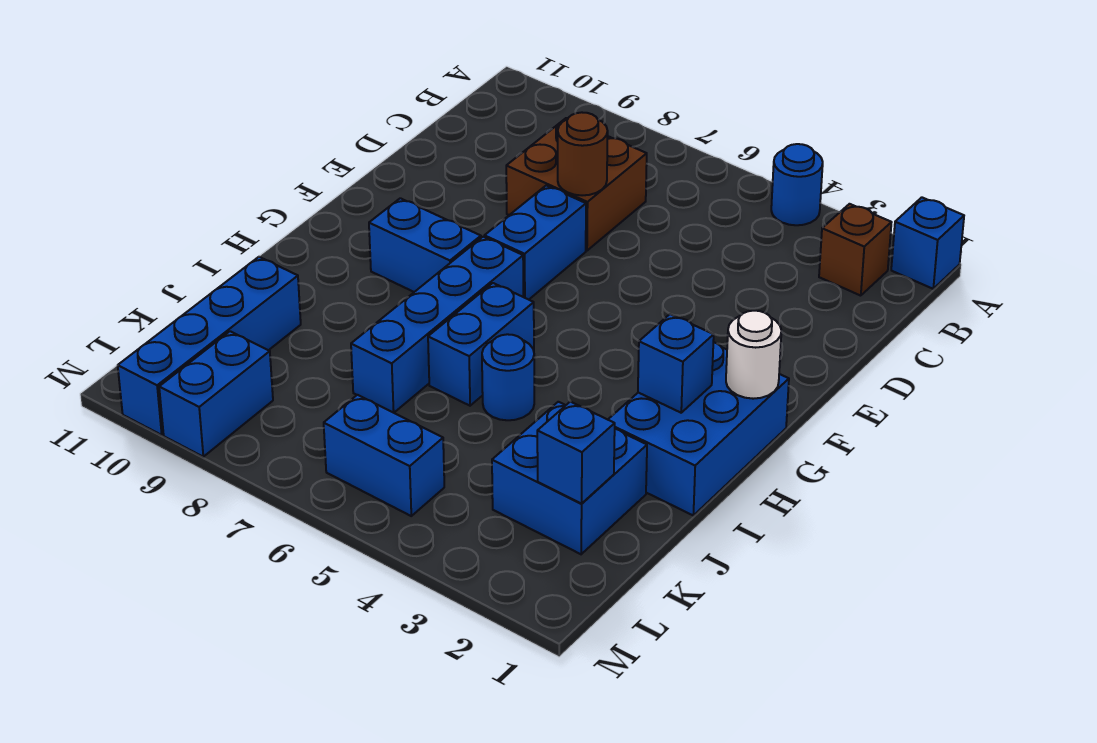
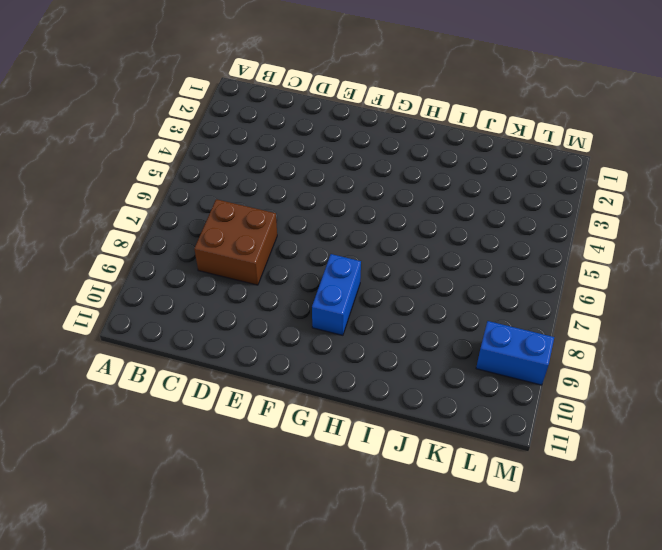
none -> blue brick A1 level 1
none -> blue round brick A4 level 1
none -> brown brick B2 level 1

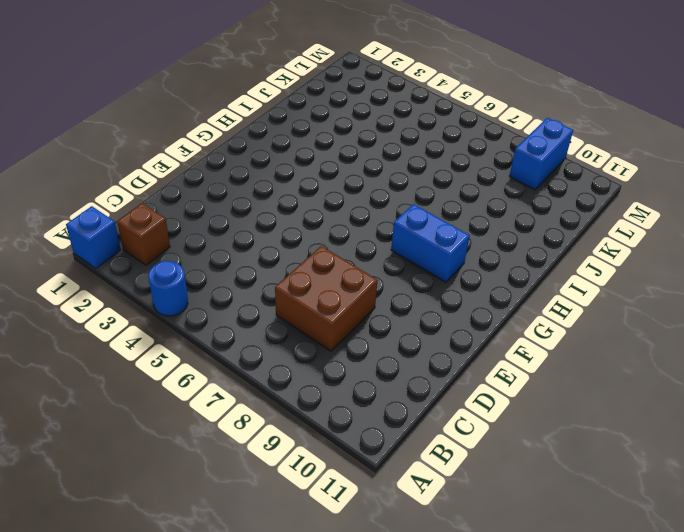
none -> blue brick E7:F7 level 1
none -> blue brick G1:I2 level 1
none -> blue brick G7:J7 level 1

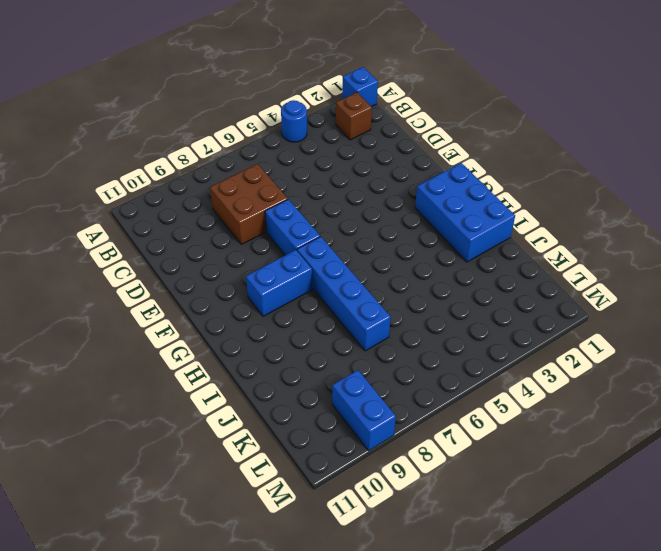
none -> blue brick H6:I6 level 1
none -> blue round brick I5 level 1
none -> blue brick J2:K3 level 1

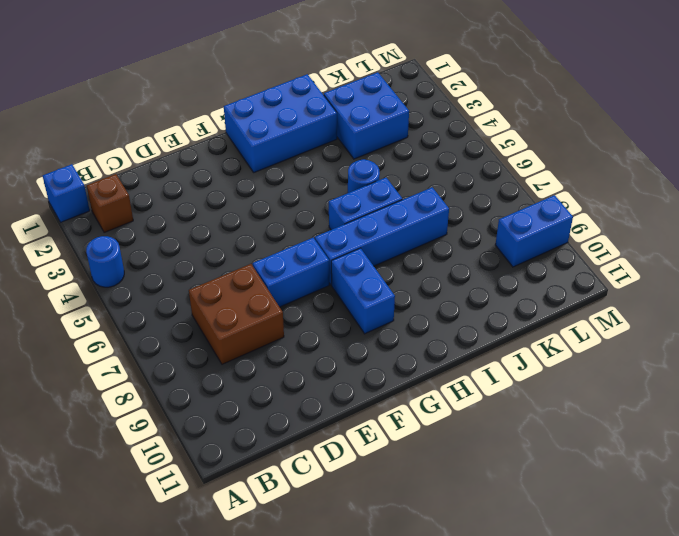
none -> blue brick J10:M10 level 1
none -> blue brick L5:L6 level 1
none -> brown round brick D7 level 2

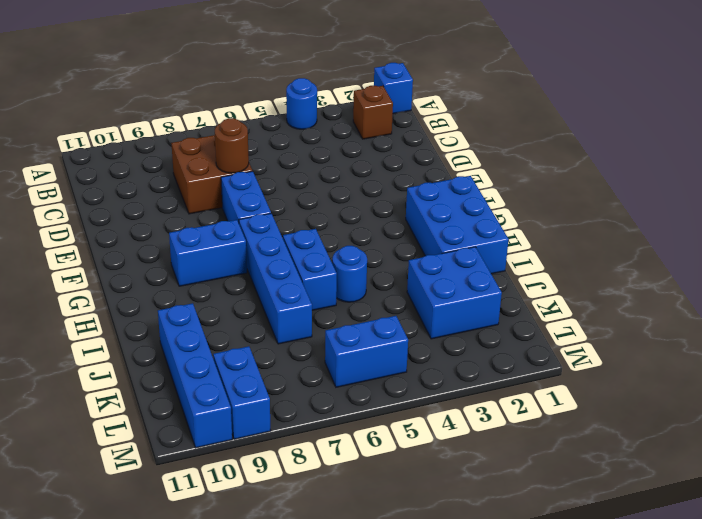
none -> white round brick G1 level 2
none -> blue brick H2 level 2
none -> blue brick K2 level 2

